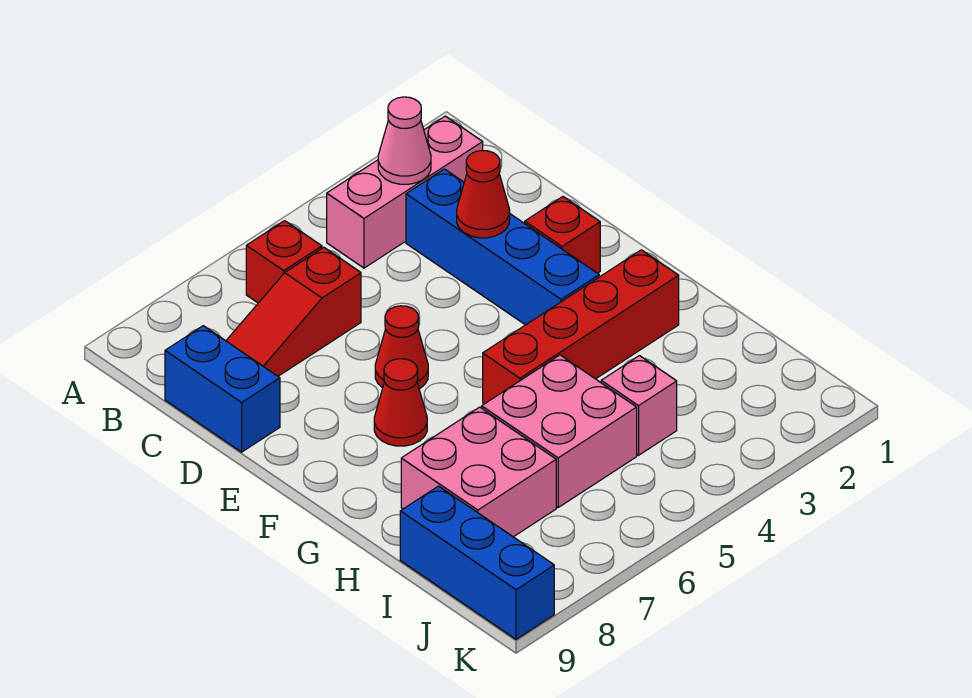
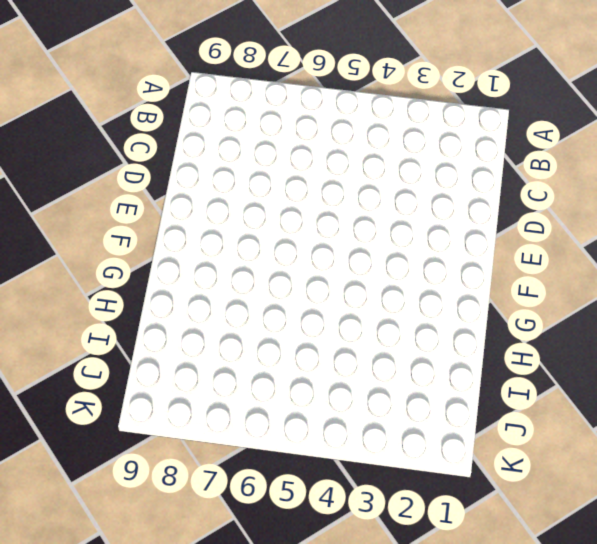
none -> pink brick B2:B4 level 1
none -> red brick B6 level 1
none -> blue brick C3:F3 level 1

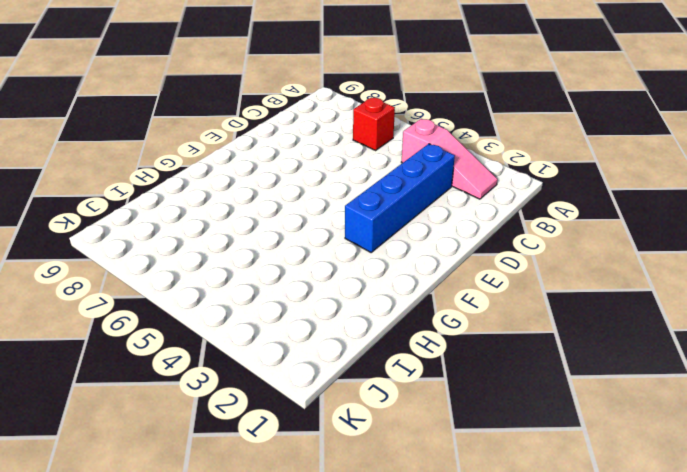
pink slope B2:B4 level 1 top 4 -> pink brick B2:B4 level 1
none -> red slope C6:C8 level 1 top 6
none -> blue brick C9:D9 level 1
none -> red brick E2 level 1

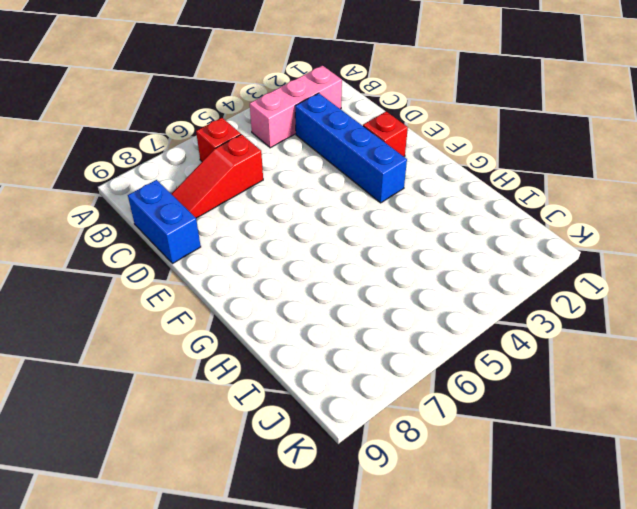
none -> red cone E6 level 1
none -> red cone F7 level 1
none -> red brick G2:G5 level 1

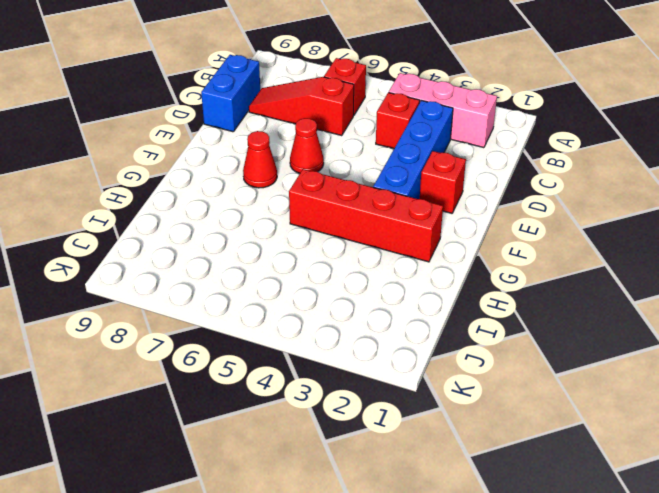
red brick C4 level 1 -> none
none -> pink brick H5:I6 level 1
none -> pink brick H7:I8 level 1
none -> pink brick I4 level 1

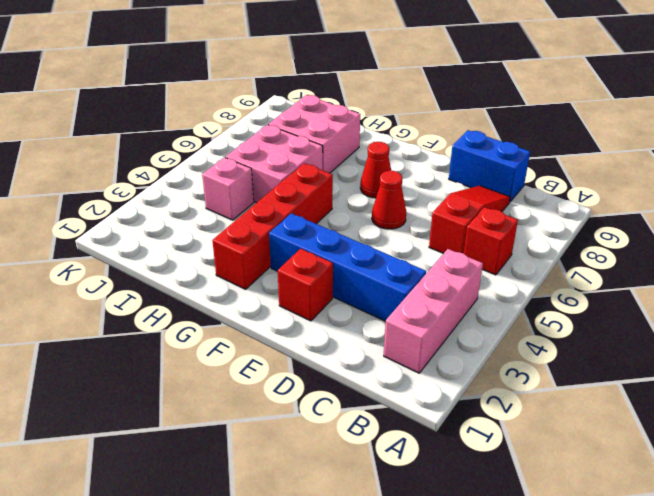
none -> blue brick I9:K9 level 1
none -> pink cone B3 level 2
none -> red cone D3 level 2

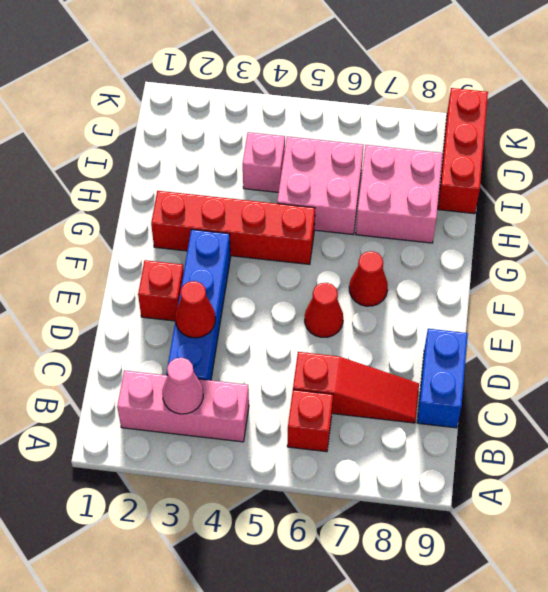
red brick I9:K9 level 1 -> blue brick I9:K9 level 1

